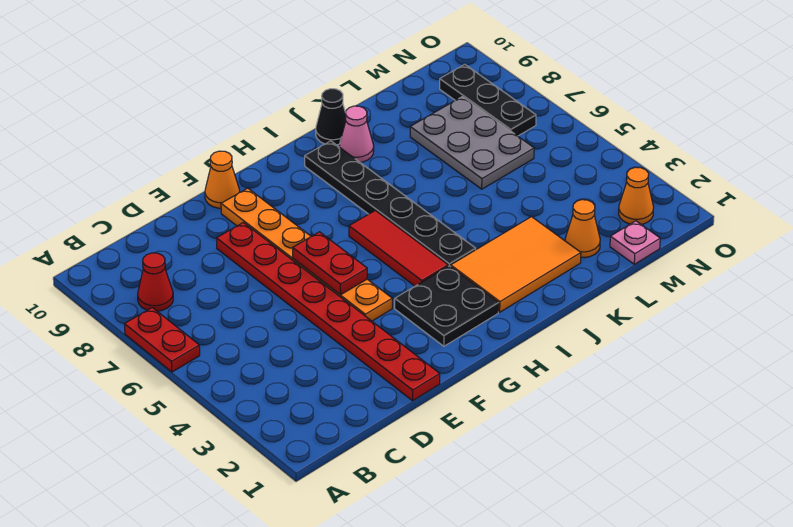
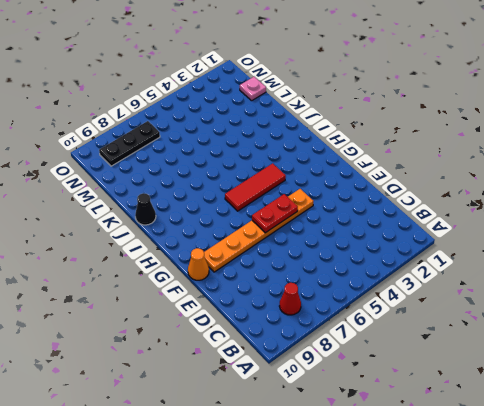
none -> red plate A6:A7 level 1
none -> red plate E1:E8 level 1
none -> black plate G2:H3 level 1

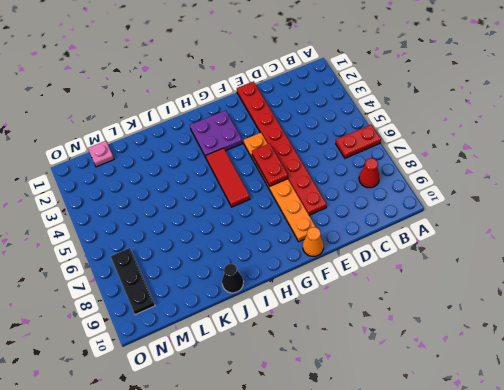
red plate A6:B6 level 1 -> red plate A6:A7 level 1
purple plate G2:H3 level 1 -> black plate G2:H3 level 1
none -> orange tile I2:K3 level 1
none -> black plate I4:I9 level 1
none -> pink cone J9 level 1

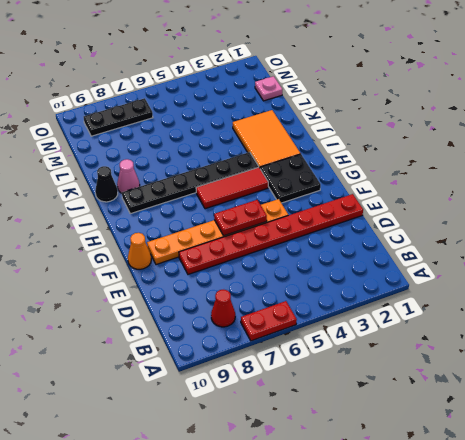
none -> orange cone L2 level 1
none -> grey plate L6:M8 level 1
none -> orange cone N2 level 1

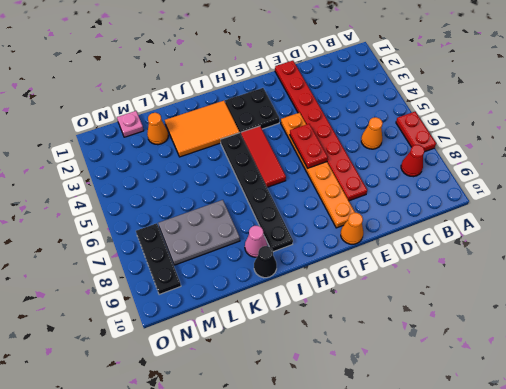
orange cone C6 level 1 -> orange cone N2 level 1
grey plate K7:M8 level 1 -> grey plate L6:M8 level 1

